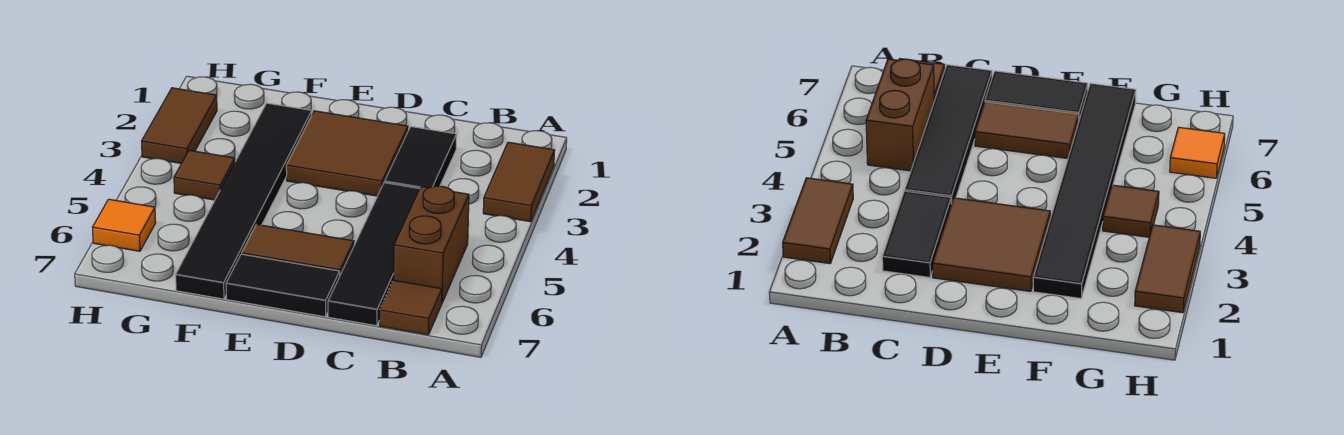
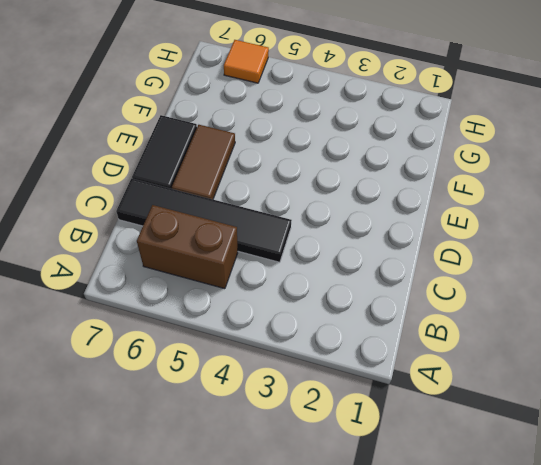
none -> brown tile A2:A3 level 1
none -> brown tile B7 level 1
none -> black tile C2:C3 level 1

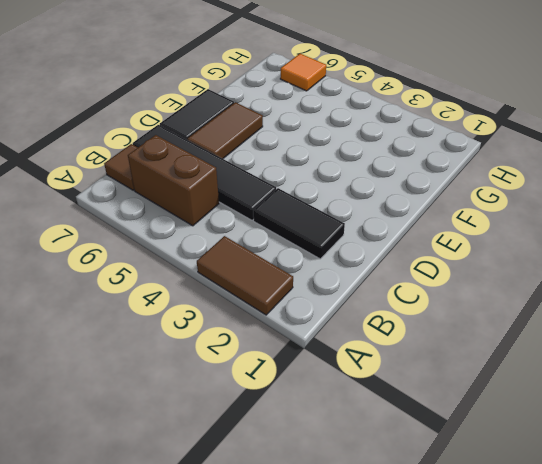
none -> brown tile D2:E3 level 1
none -> black tile F2:F7 level 1
none -> brown tile G4 level 1

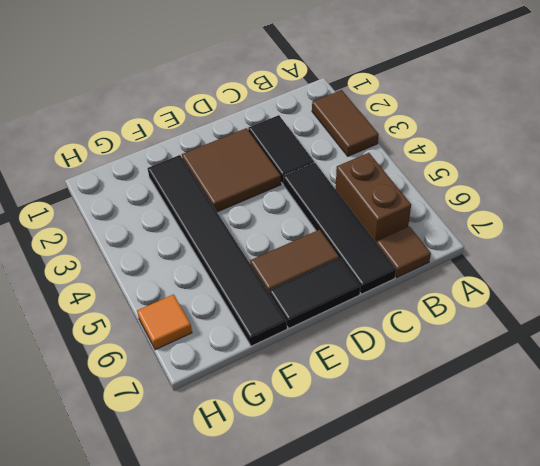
none -> brown tile G4 level 1
none -> brown tile H2:H3 level 1

